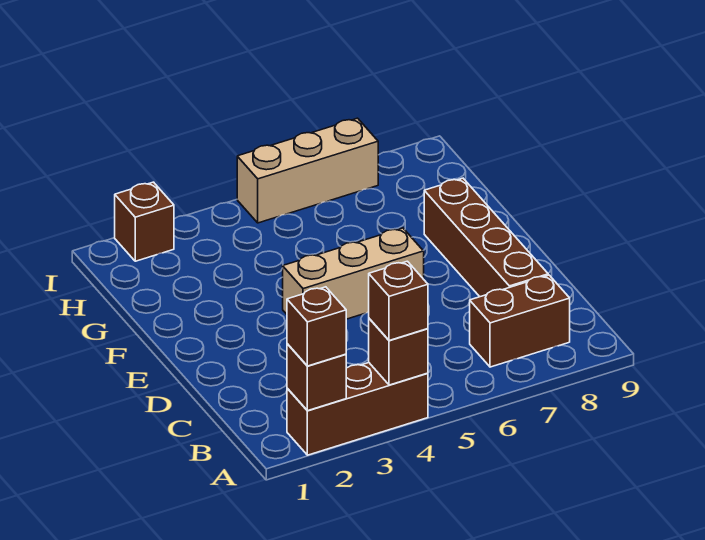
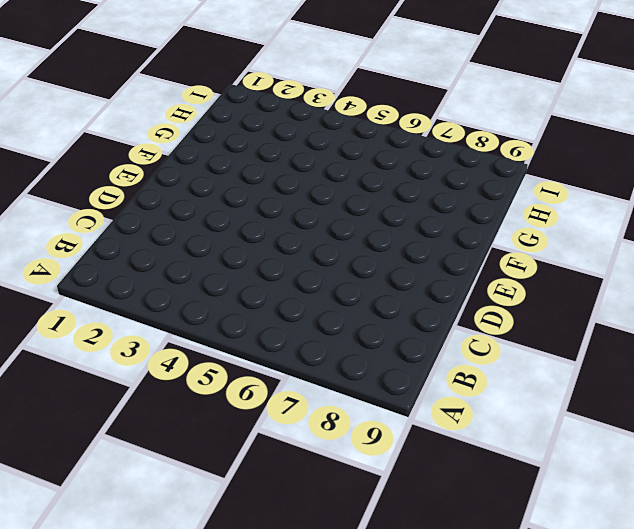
none -> brown brick A2:A4 level 1
none -> brown brick B7:B8 level 1

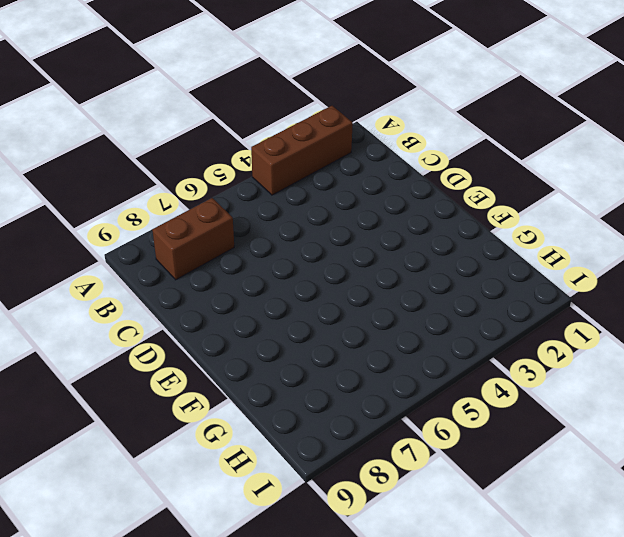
none -> brown brick C8:F8 level 1
none -> tan brick E4:E6 level 1

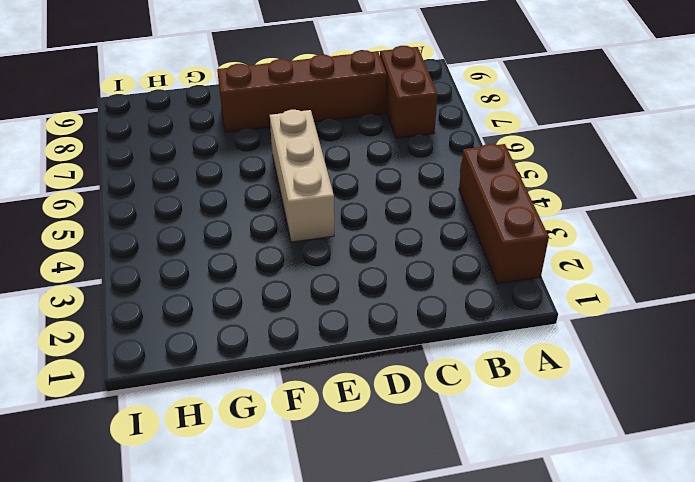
none -> brown brick I2 level 1
none -> tan brick I5:I7 level 1

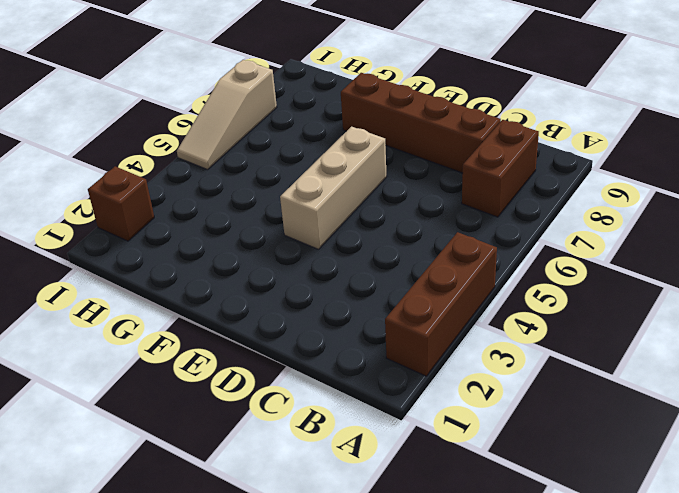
tan slope I5:I7 level 1 top 7 -> tan brick I5:I7 level 1
none -> brown brick A2 level 2
none -> brown brick A4 level 2

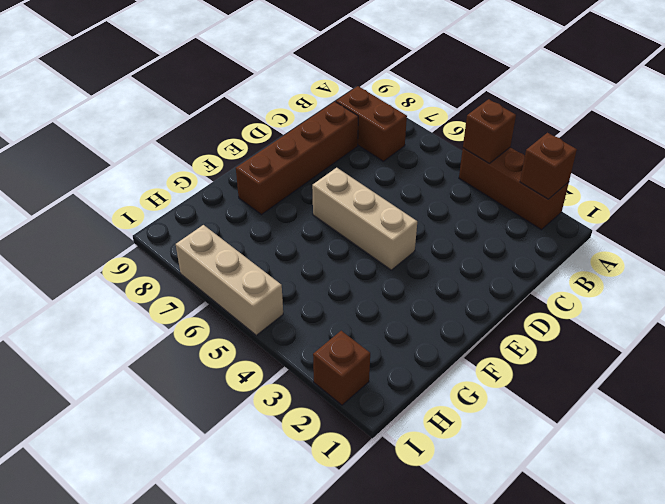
none -> brown brick A2 level 3
none -> brown brick A4 level 3

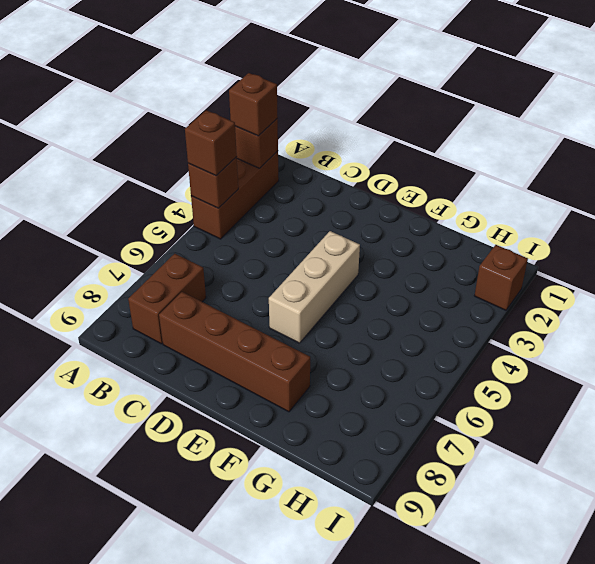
none -> tan brick I5:I7 level 1

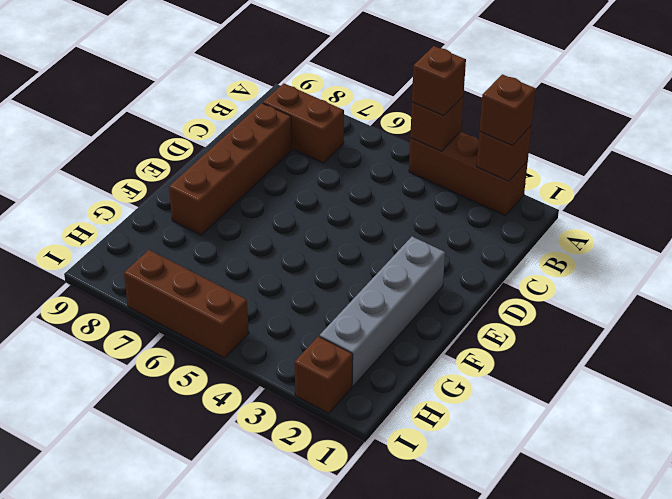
grey brick E2:H2 level 1 -> none
brown brick I5:I7 level 1 -> tan brick I5:I7 level 1
none -> tan brick E4:E6 level 1

